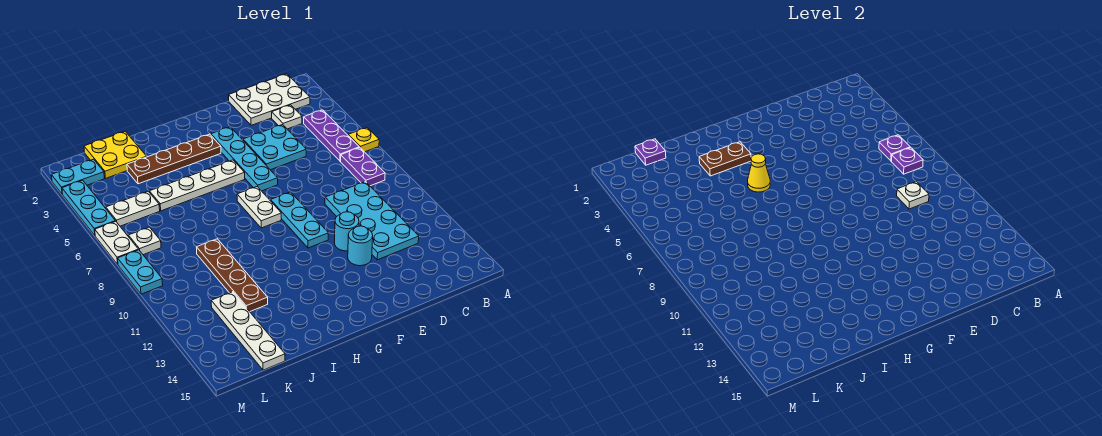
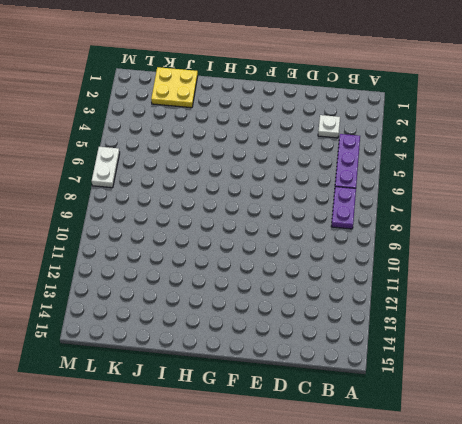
none -> yellow plate A6 level 1
none -> white plate B1:D2 level 1
none -> cyan plate C9:D12 level 1

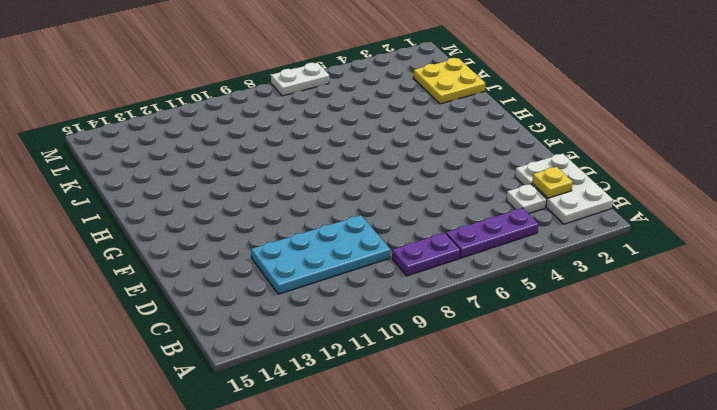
yellow plate C2 level 2 -> yellow plate A6 level 1
none -> cyan plate D4:E5 level 1
none -> cyan round brick E11 level 1
none -> cyan round brick E12 level 1

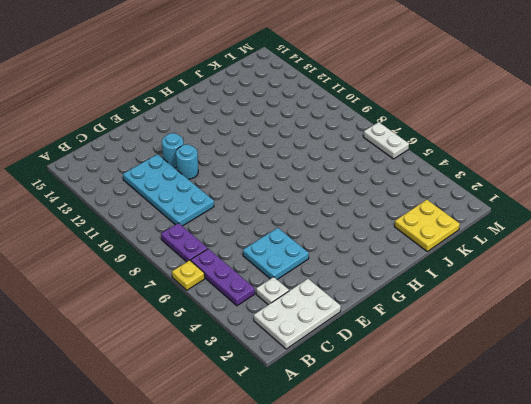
none -> cyan plate F3:F6 level 1
none -> cyan plate F8:F10 level 1
none -> brown plate G3:J3 level 1

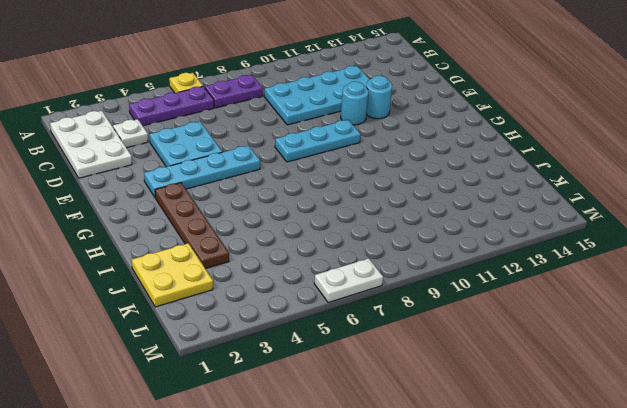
none -> white plate G5:J5 level 1
none -> white plate G7:G8 level 1
none -> brown plate J9:J12 level 1

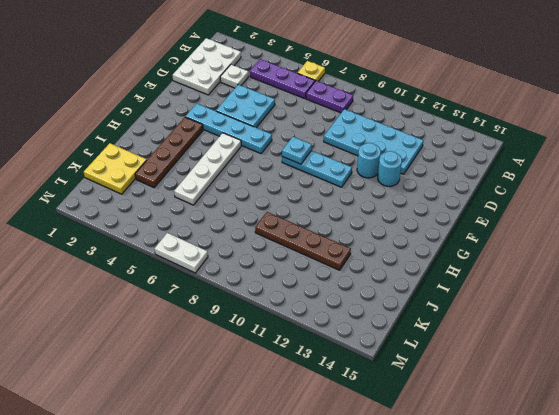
cyan plate F8 level 2 -> none
none -> white plate G7:G8 level 1
none -> white plate K5:L5 level 1
none -> white plate K12:K15 level 1

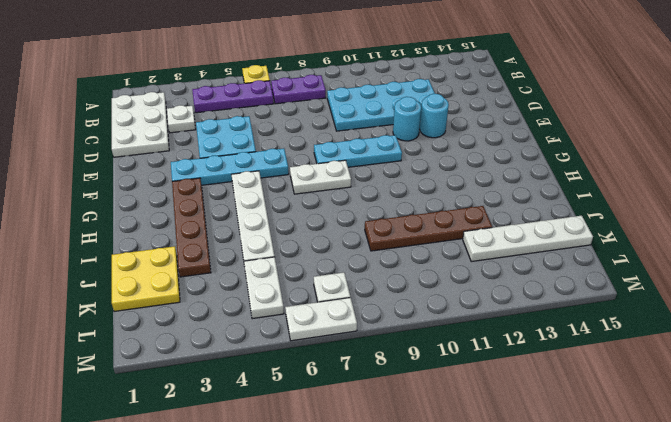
none -> cyan plate L2:M2 level 1
none -> cyan plate M3:M5 level 1
none -> cyan plate M8:M9 level 1

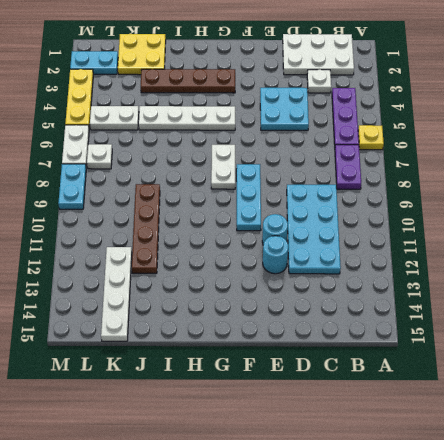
yellow plate M3:M5 level 1 -> cyan plate M3:M5 level 1
none -> cyan plate F3:F6 level 1
none -> purple plate B6 level 2
none -> purple plate B7 level 2

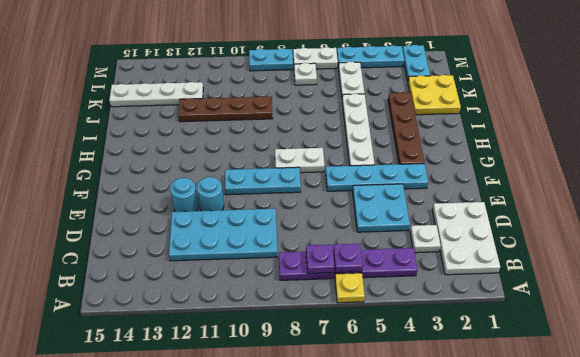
none -> white plate C9 level 2
none -> brown plate H3:I3 level 2
none -> yellow cone H5 level 2

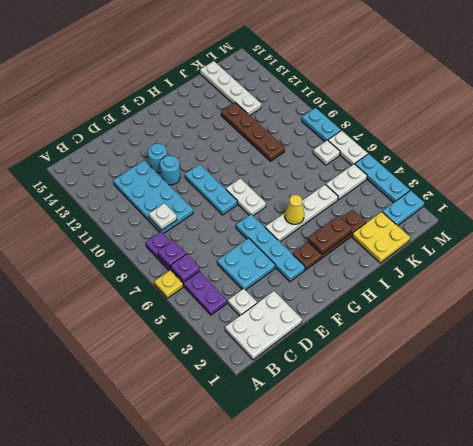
none -> purple plate K1 level 2

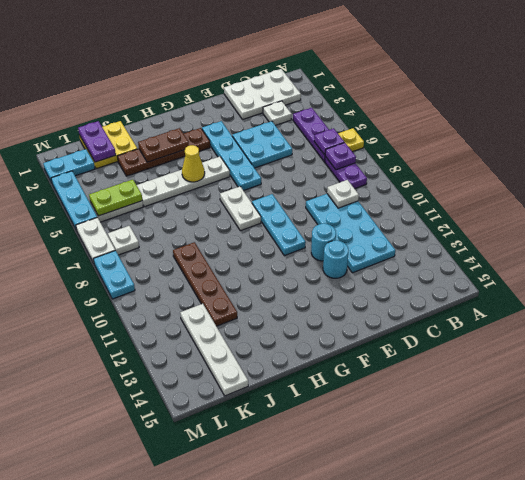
purple plate K1:K2 level 2 -> purple plate K1 level 2
lime plate K5:L5 level 2 -> none

